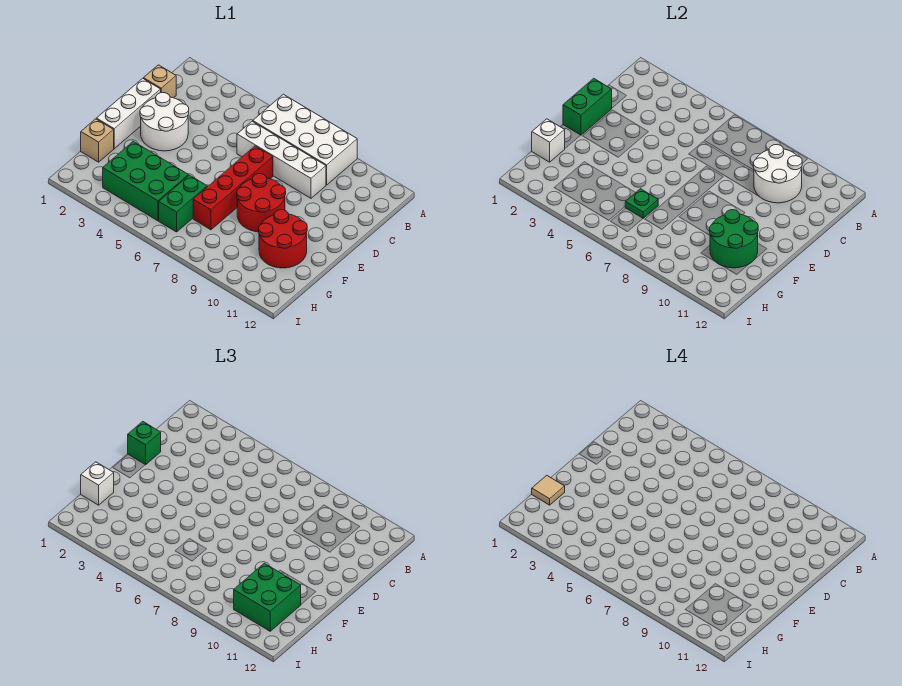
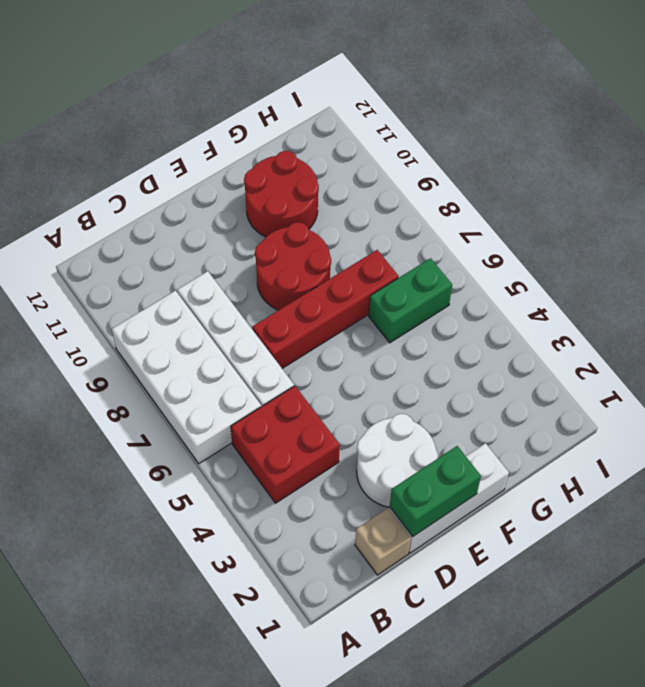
red brick B4:C5 level 1 -> none
none -> tan brick G1 level 1
none -> green brick G3:H5 level 1
none -> white round brick B9:C10 level 2

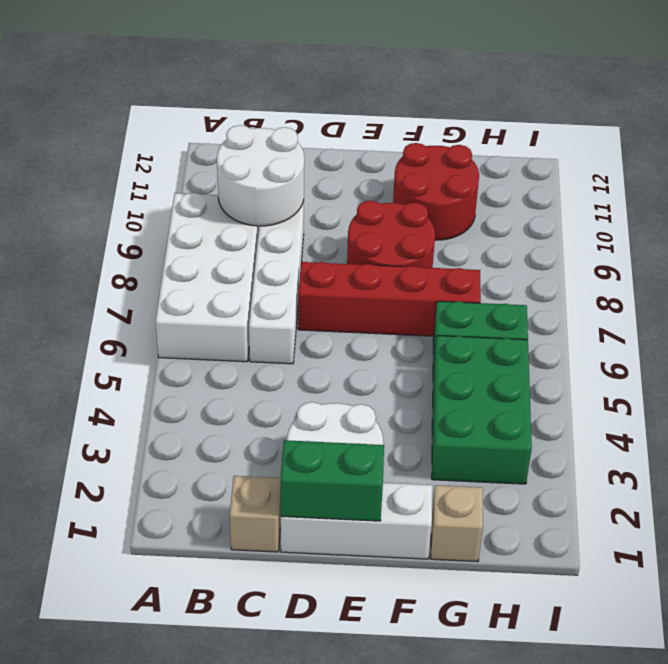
none -> green round brick F10:G11 level 2
none -> white brick G1 level 2
none -> green plate G6 level 2

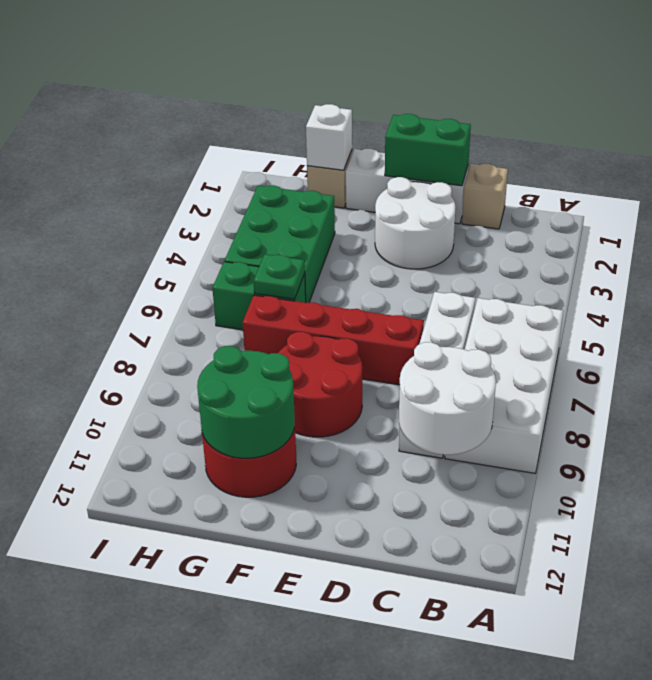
none -> green brick D1 level 3
none -> white brick G1 level 3
none -> green brick G10:H11 level 3

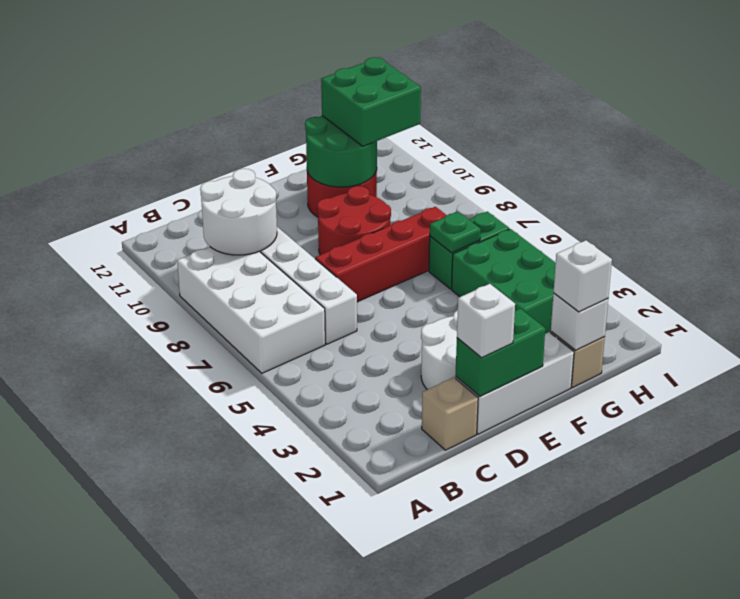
white brick D1 level 3 -> green brick D1 level 3
none -> tan tile G1 level 4

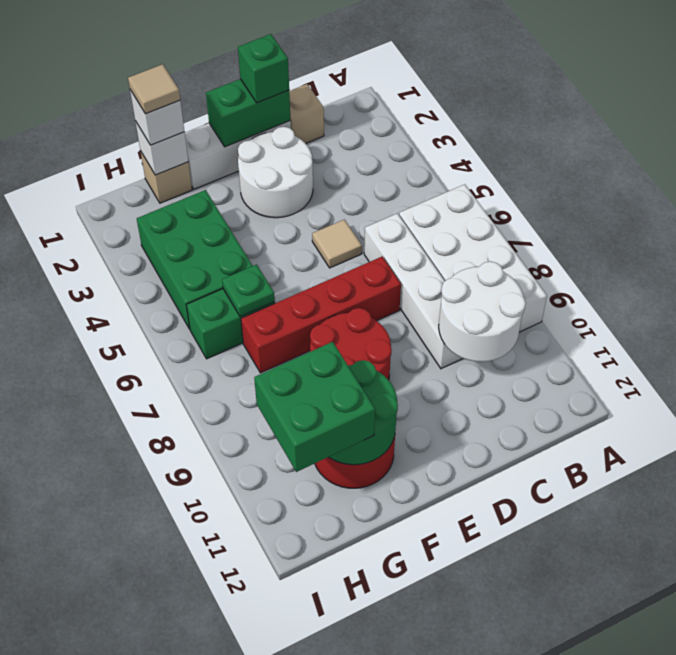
tan tile D5 level 1 -> none

